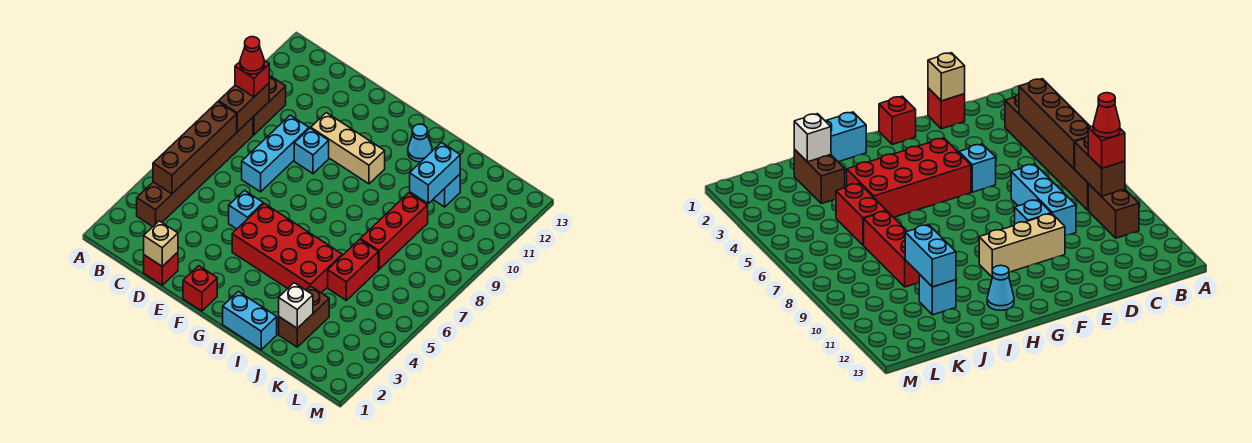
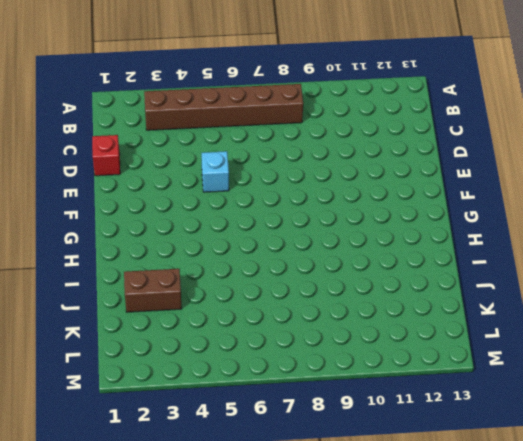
none -> brown brick B9:B10 level 1
none -> cyan brick D7:D9 level 1
none -> cyan brick E9 level 1

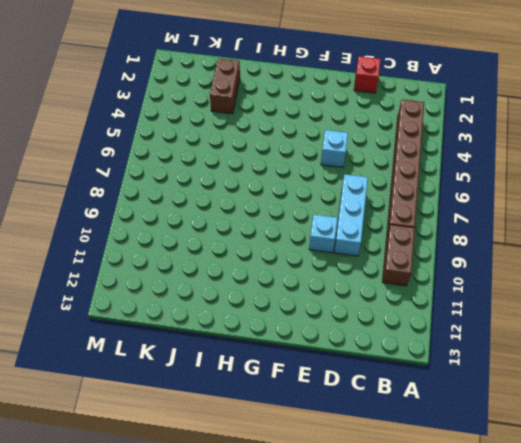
none -> tan brick E10:G10 level 1
none -> red brick F1 level 1
none -> red brick F4:I5 level 1

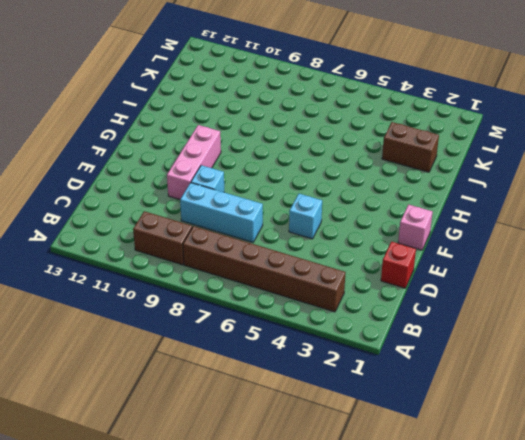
pink brick E10:G10 level 1 -> tan brick E10:G10 level 1
pink brick F1 level 1 -> red brick F1 level 1
none -> red brick F4:I5 level 1
none -> cyan brick H1:I1 level 1
none -> cyan cone H12 level 1

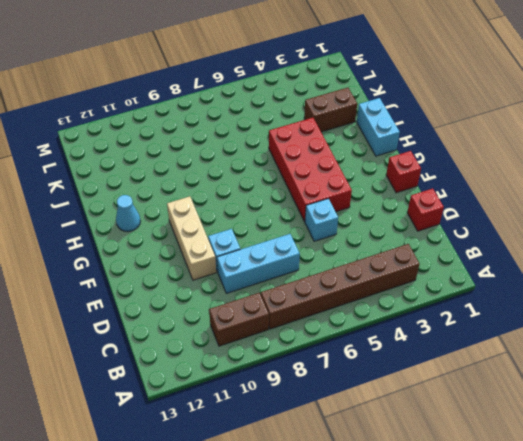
none -> red brick J5:J6 level 1
none -> red brick J7:J9 level 1
none -> cyan brick J11 level 1

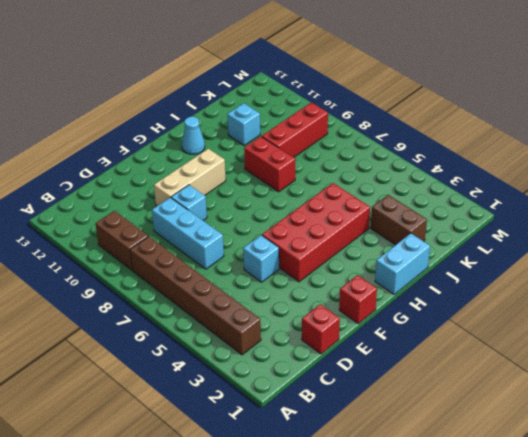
red brick I8:I9 level 1 -> red brick J5:J6 level 1
red brick J9:L9 level 1 -> red brick J7:J9 level 1
none -> brown brick B4:B7 level 2
none -> brown brick B8:B9 level 2
none -> tan brick D1 level 2

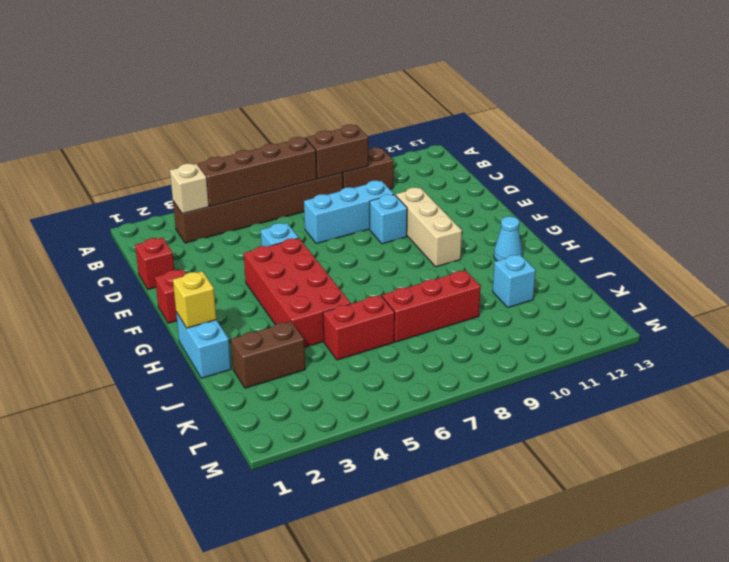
tan brick B3 level 2 -> tan brick D1 level 2
yellow brick H1 level 2 -> none
none -> white brick J2 level 2
none -> cyan brick J10:J11 level 2
none -> red brick B9 level 3

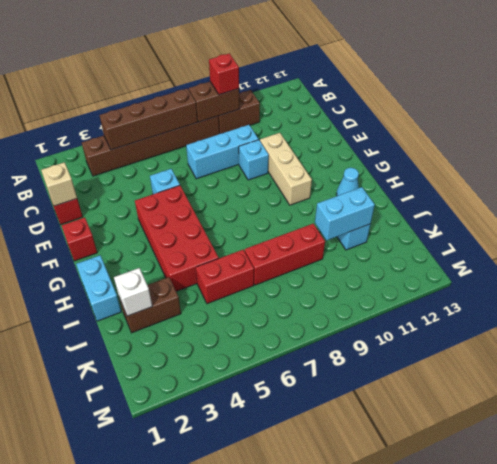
none -> red cone B9 level 4

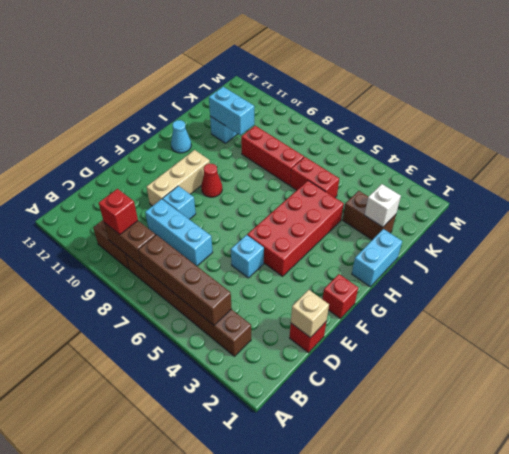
red cone G9 level 1 -> red cone B9 level 4

